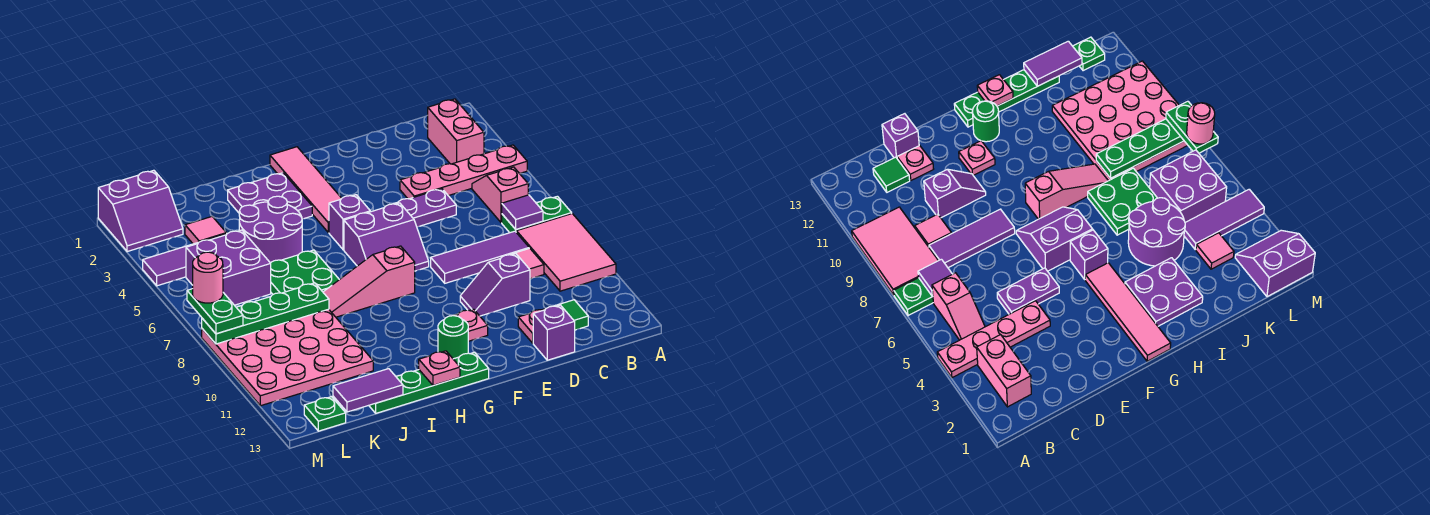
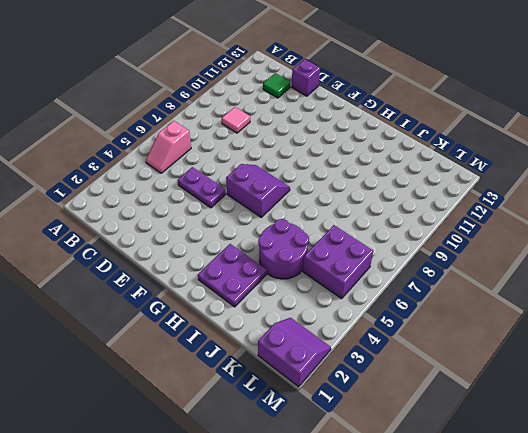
none -> pink plate A4:D4 level 1
none -> green plate A7:B7 level 1
none -> pink tile A8:B10 level 1
none -> pink brick B2:B3 level 1

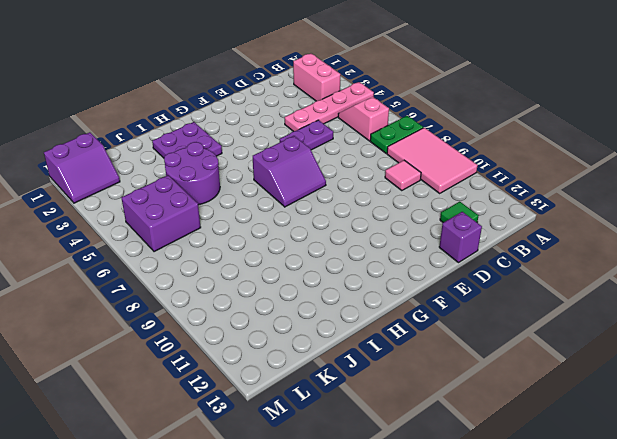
none -> purple tile C8:E8 level 1
none -> purple slope D10:E10 level 1 top D
none -> pink plate D12 level 1
none -> pink plate F11 level 1

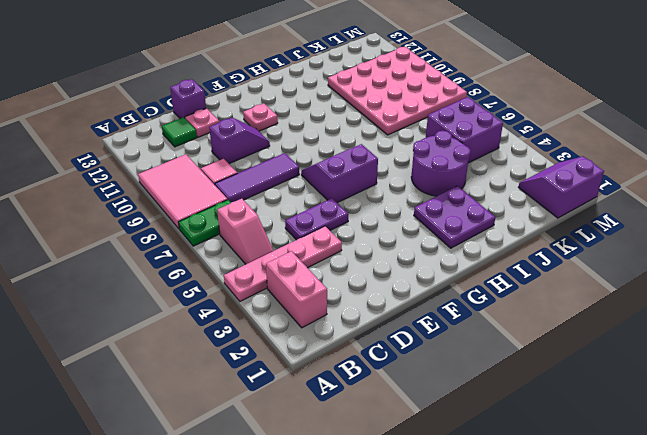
none -> pink tile G1:G4 level 1
none -> purple brick G5 level 1
none -> pink slope G8:I8 level 1 top G
none -> green round brick G12 level 1

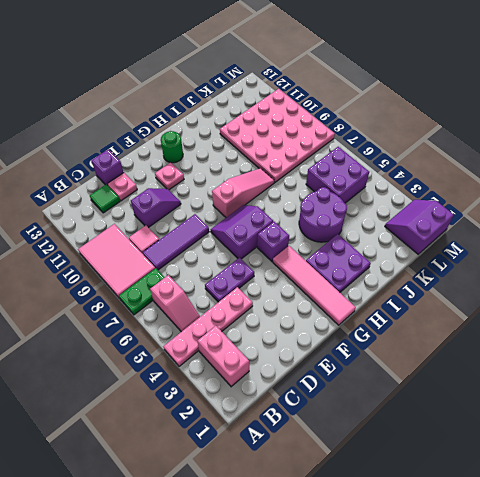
none -> green plate G13:J13 level 1
none -> green plate I6:J7 level 1
none -> pink tile K3 level 1
none -> purple tile K4:M4 level 1

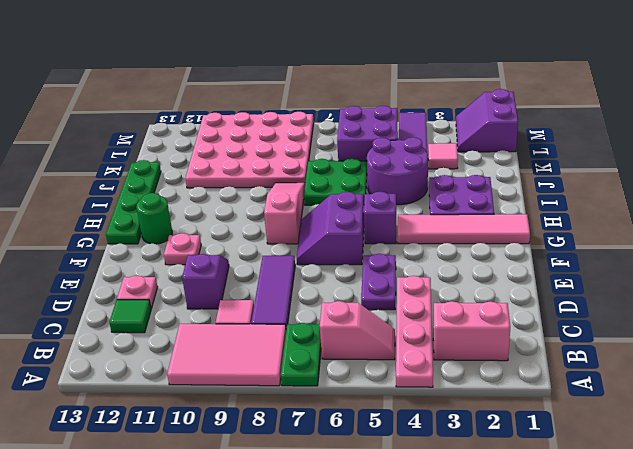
none -> purple brick D13 level 1
none -> green plate L13 level 1
none -> purple tile B7 level 2
none -> pink plate H13 level 2

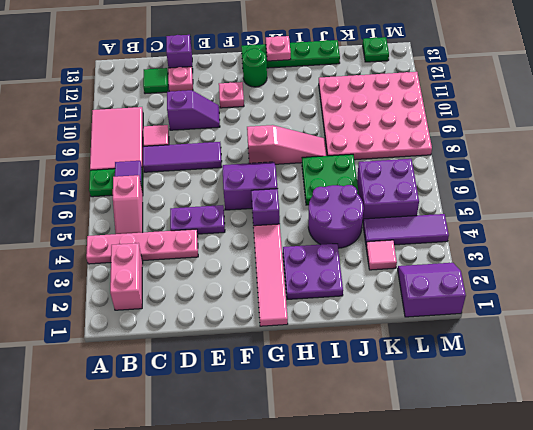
none -> green plate J8:M8 level 2
none -> purple tile J13:K13 level 2
none -> green plate M7:M8 level 3
none -> pink round brick M7 level 4

